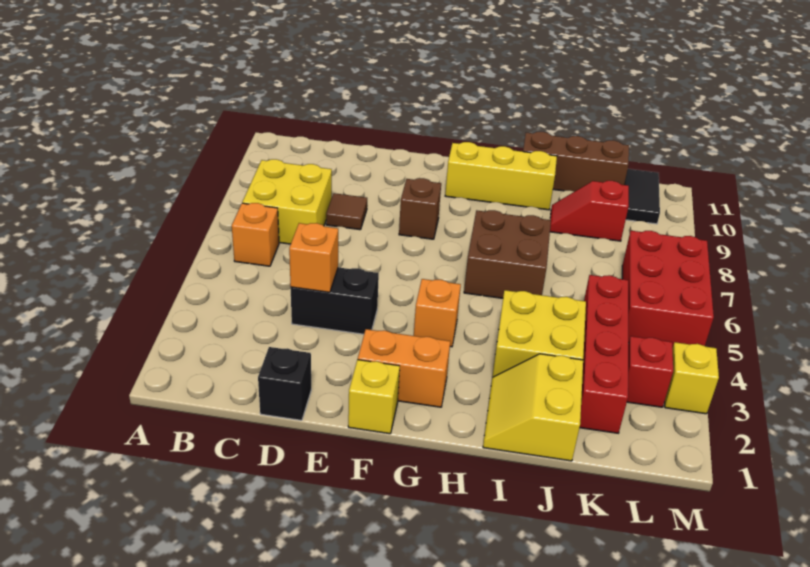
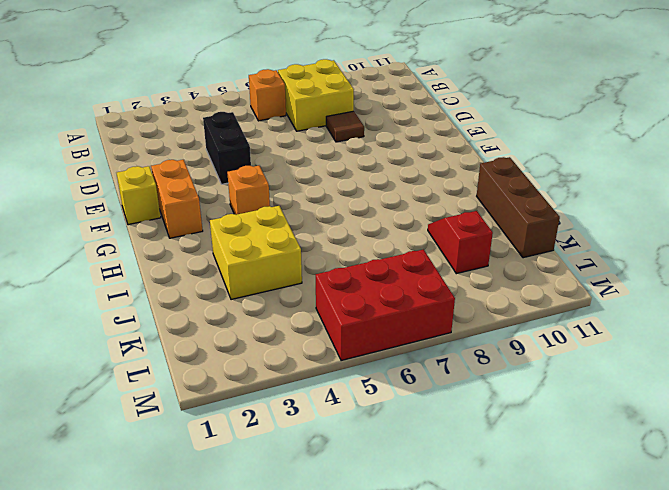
none -> black brick D1 level 1
none -> brown brick F8 level 1
none -> yellow brick G10:I10 level 1

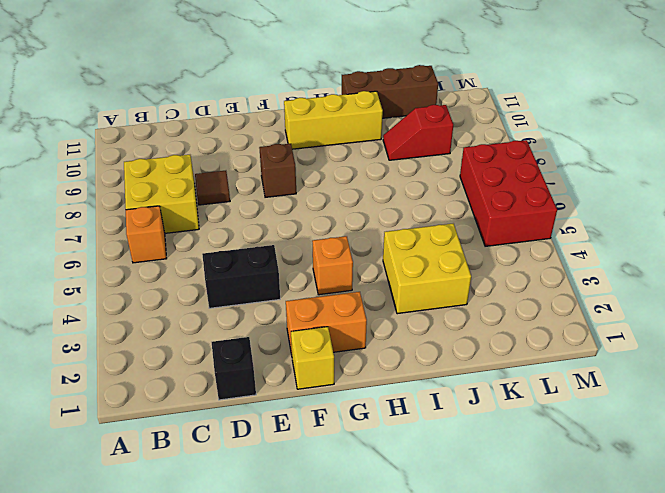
none -> brown brick H6:I7 level 1
none -> yellow slope I1:J2 level 1 top J
none -> red brick K2:K5 level 1

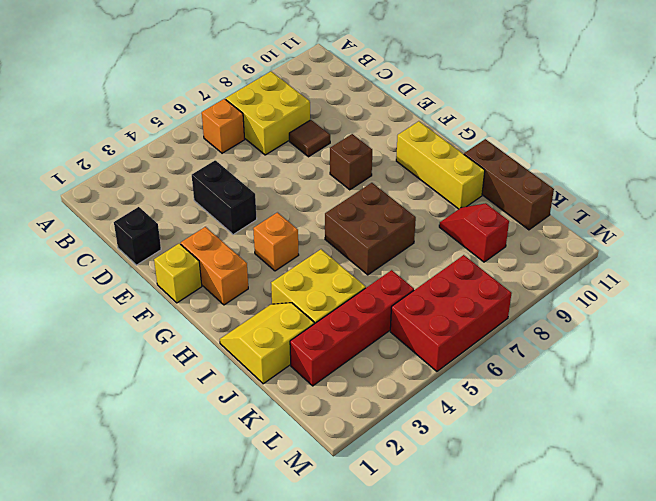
none -> red brick L3 level 1
none -> black tile L10:L11 level 1
none -> yellow brick M3 level 1

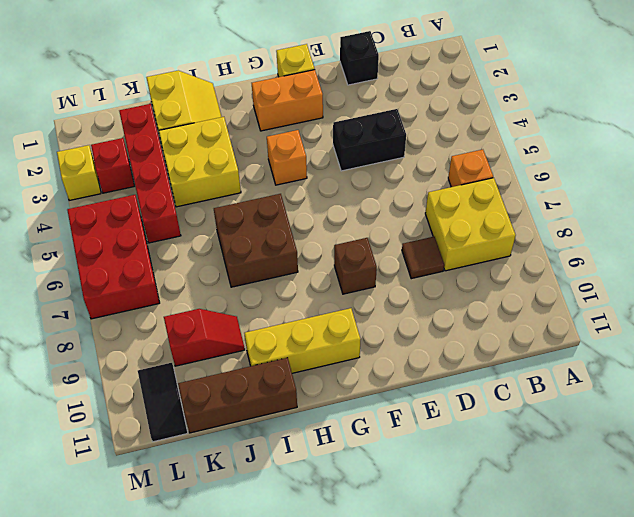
none -> orange brick D4 level 2

